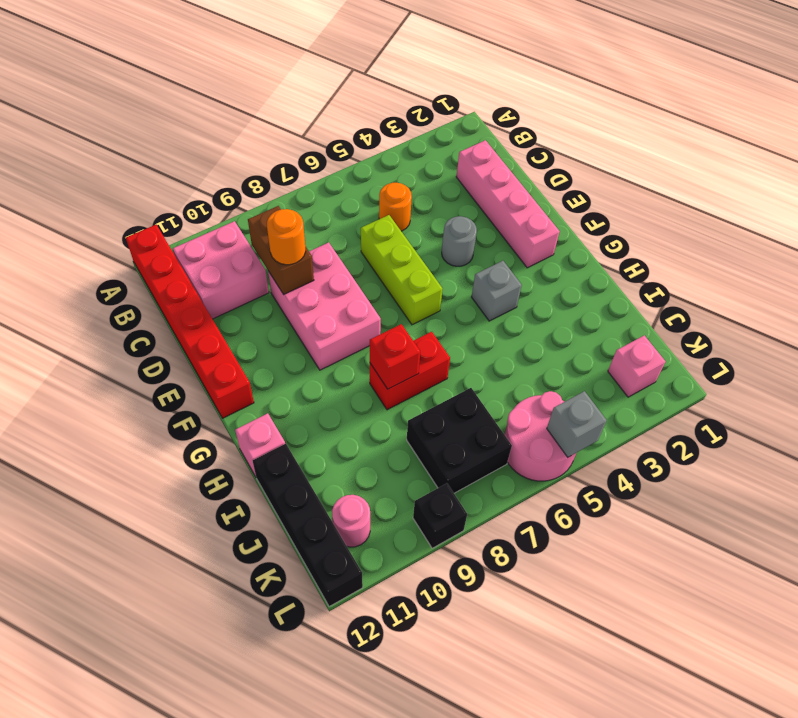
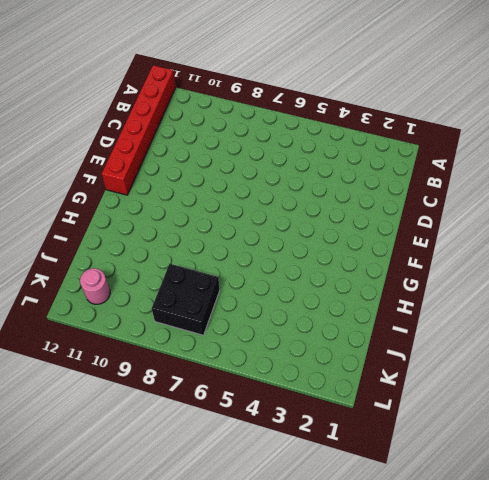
none -> pink brick B10:C11 level 1
none -> pink brick C2:F2 level 1
none -> orange round brick C5 level 1

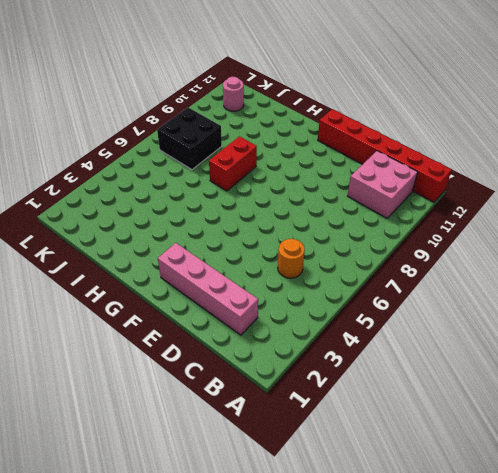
none -> lime brick D6:F6 level 1
none -> pink brick D8:F9 level 1
none -> grey round brick E4 level 1

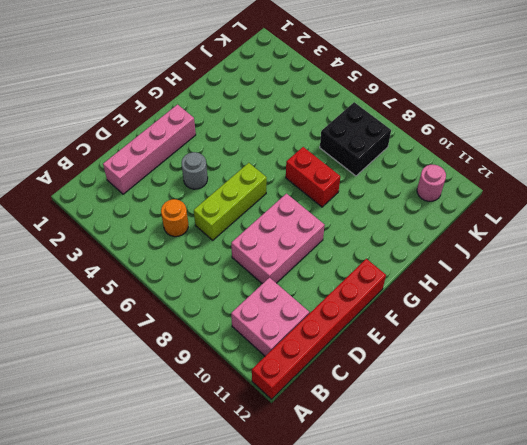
none -> grey brick G4 level 1
none -> pink brick H12 level 1
none -> black brick I12:L12 level 1

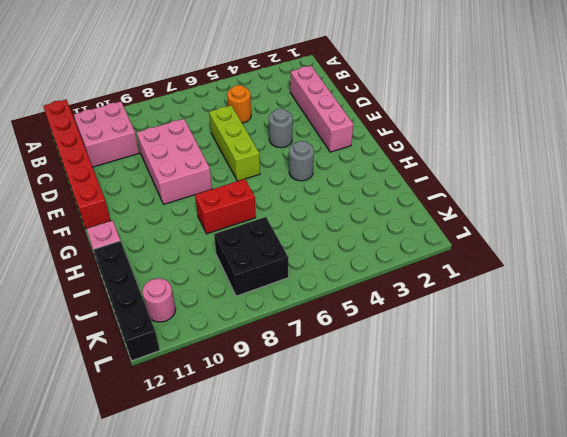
grey round brick G4 level 1 -> grey brick G4 level 1
none -> pink brick K2 level 1
none -> pink round brick K5:L6 level 1
none -> black brick L9 level 1

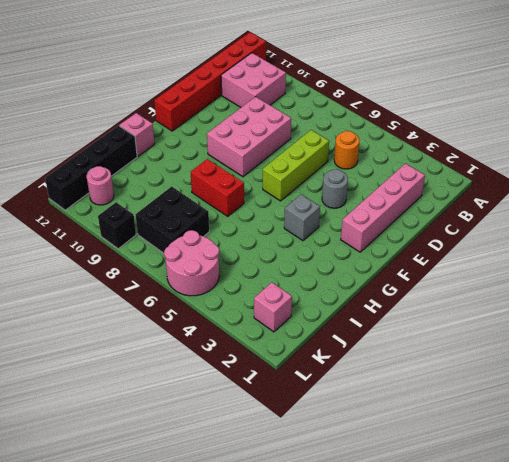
none -> brown brick C9:D9 level 2
none -> red brick H8 level 2
none -> grey brick L5 level 2

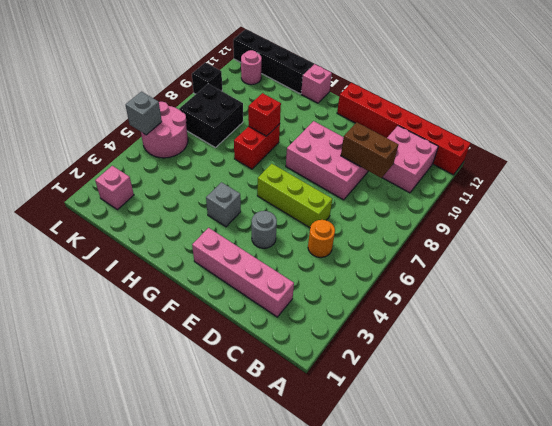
none -> orange round brick D9 level 3

